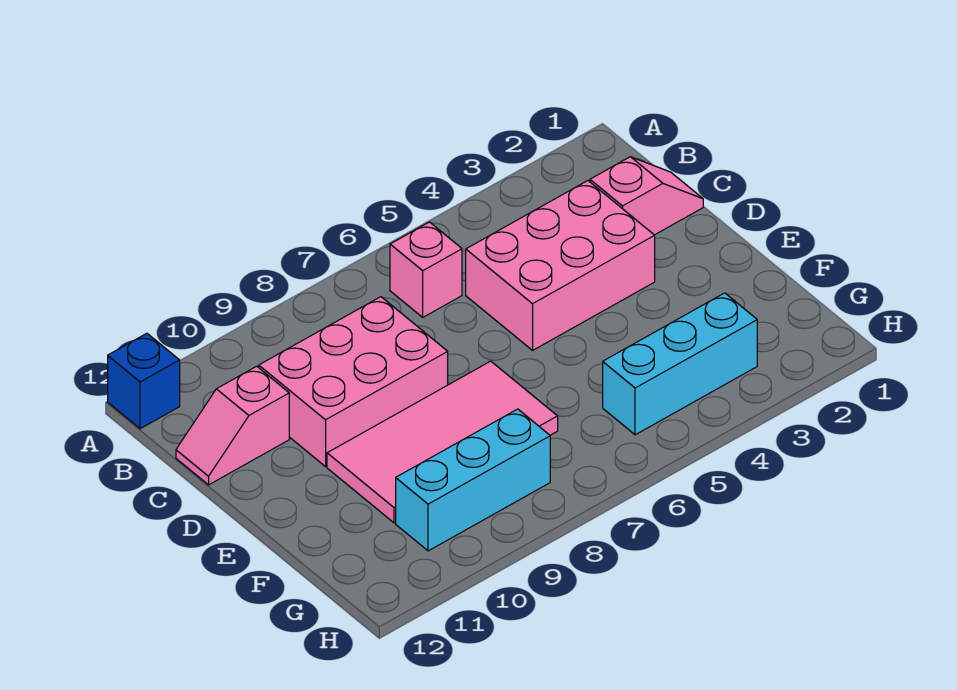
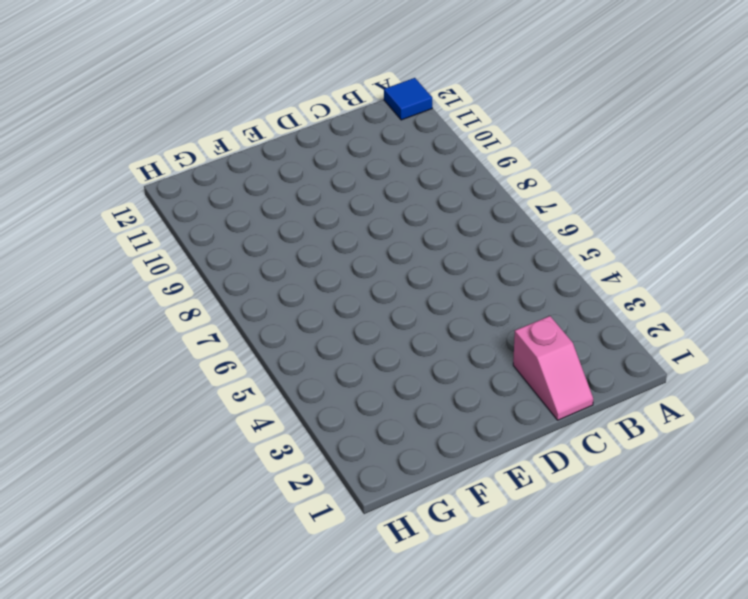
blue tile A12 level 1 -> blue brick A12 level 1
none -> pink brick B6 level 1
none -> pink brick C3:D5 level 1

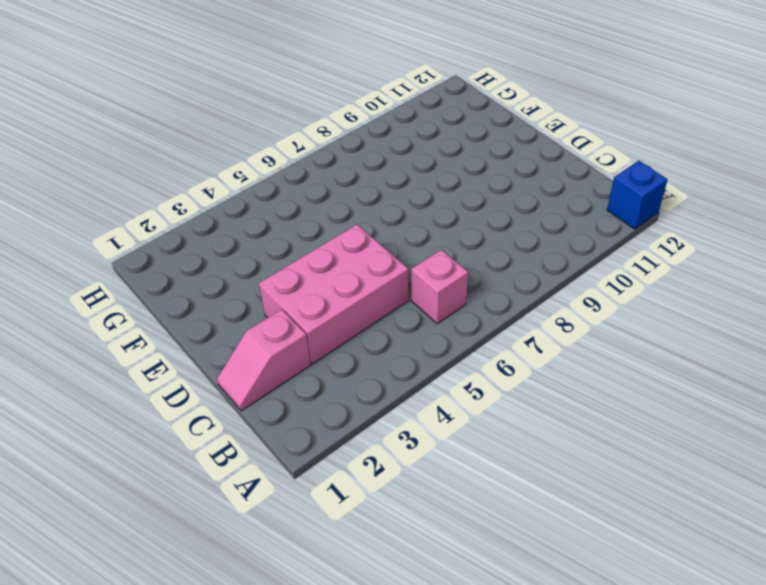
none -> pink brick C8:D10 level 1
none -> pink slope C11:C12 level 1 top 11

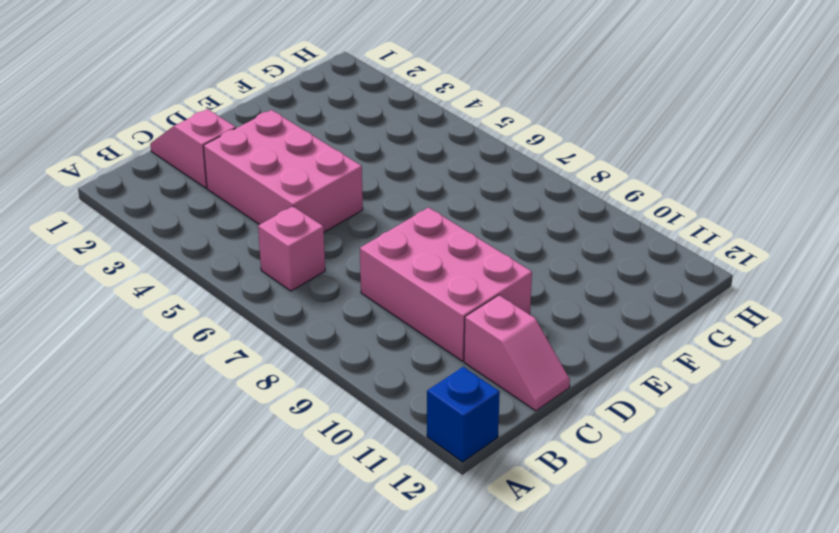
none -> pink tile E7:F10 level 1
none -> cyan brick G3:G5 level 1

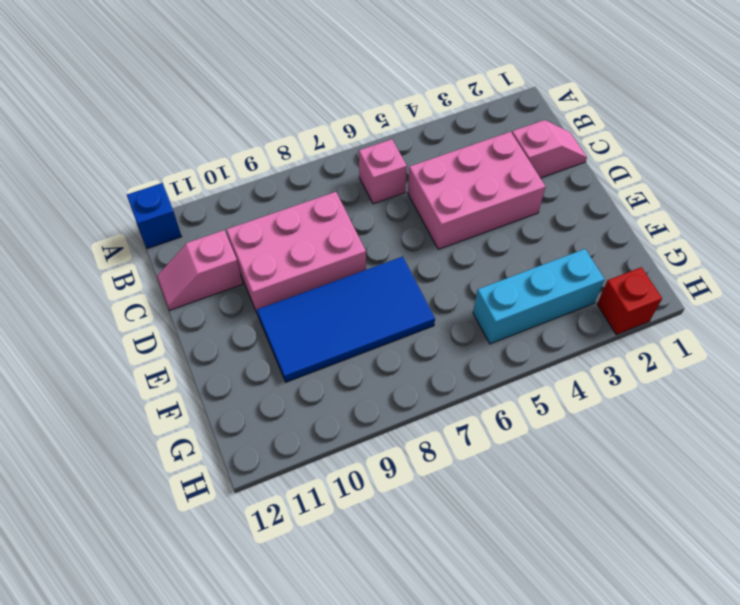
blue tile E7:F10 level 1 -> pink tile E7:F10 level 1
red brick H2 level 1 -> none
none -> cyan brick G8:G10 level 1

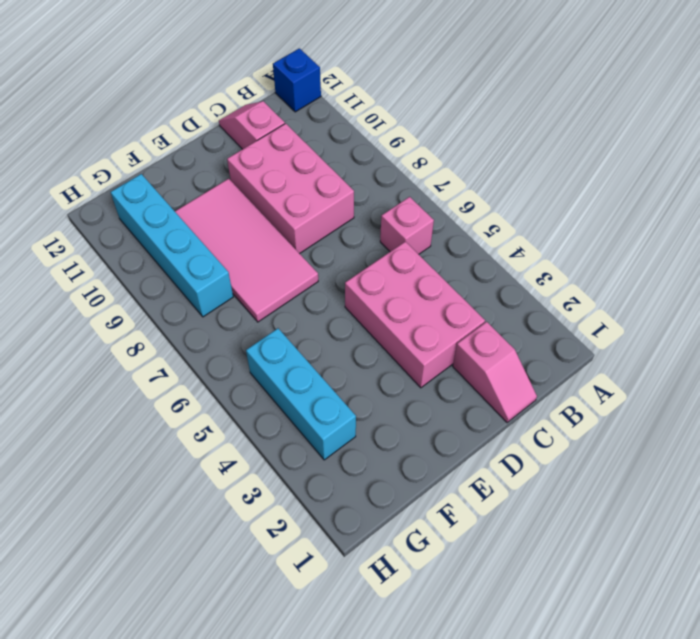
cyan brick G8:G11 level 1 -> cyan brick G8:G10 level 1

